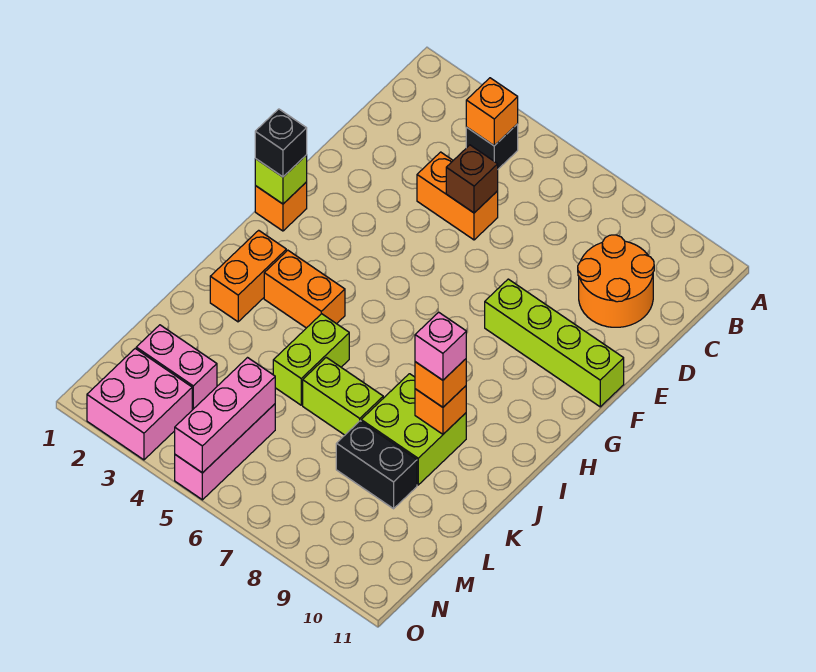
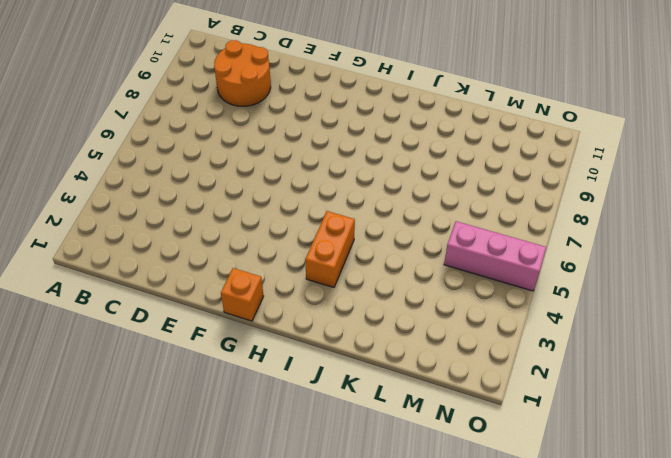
none -> black brick B4 level 1
none -> orange brick D4:D5 level 1
none -> lime brick F8:F11 level 1

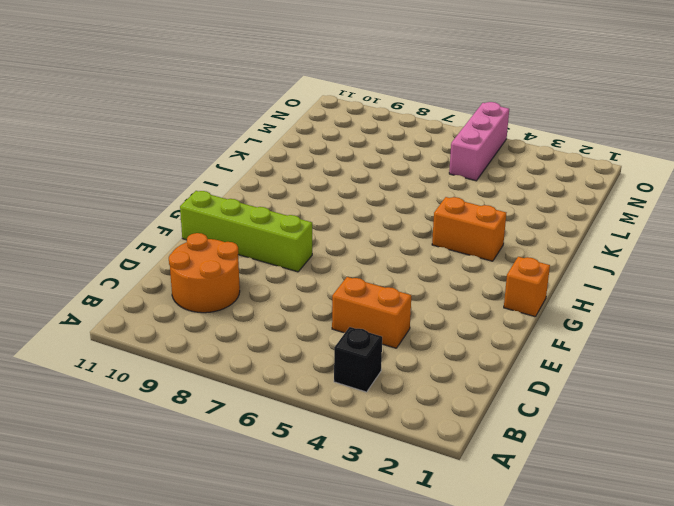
none -> orange brick I2:J2 level 1
none -> lime brick J5:K5 level 1
none -> lime brick J8:K9 level 1

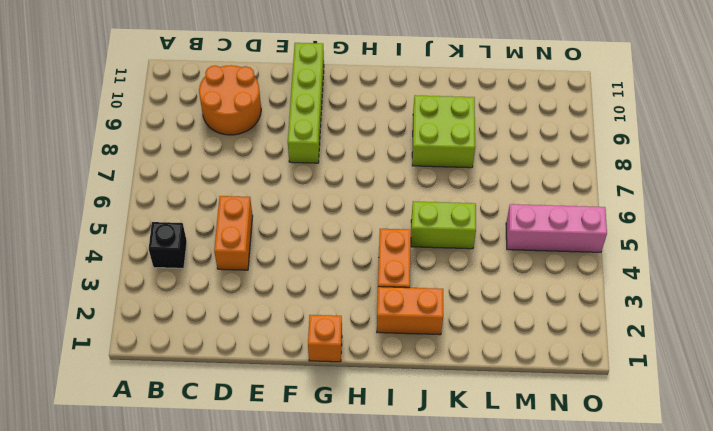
none -> lime brick K6:K7 level 1
none -> black brick L8:L9 level 1
none -> pink brick M2:M3 level 1

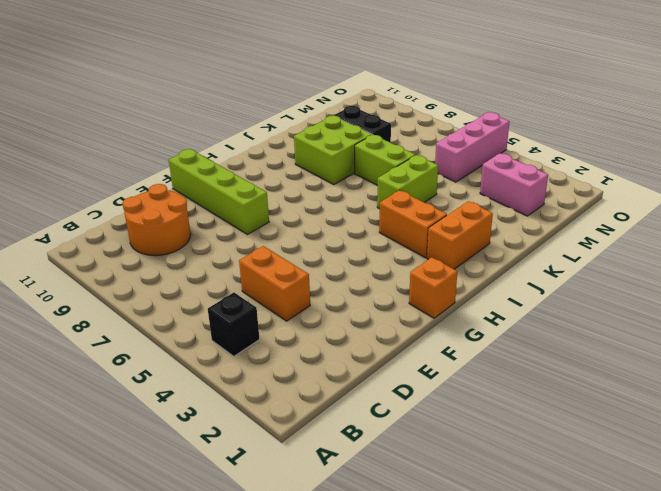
none -> pink brick N2:O3 level 1
none -> orange brick B4 level 2
none -> brown brick D5 level 2

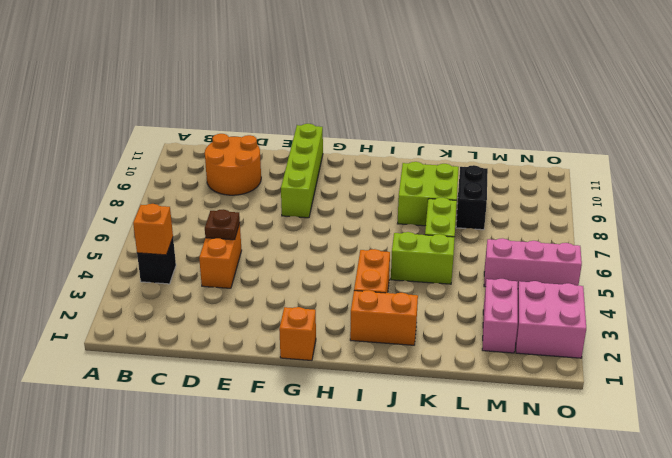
brown plate D5 level 2 -> brown brick D5 level 2
none -> lime brick G1 level 2
none -> orange brick J9 level 2
none -> pink brick M5:O5 level 2

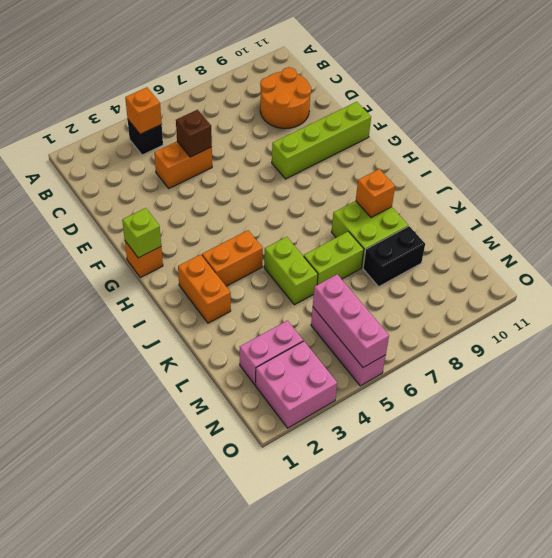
none -> black brick G1 level 3
none -> orange brick J9 level 3
none -> pink brick J9 level 4

